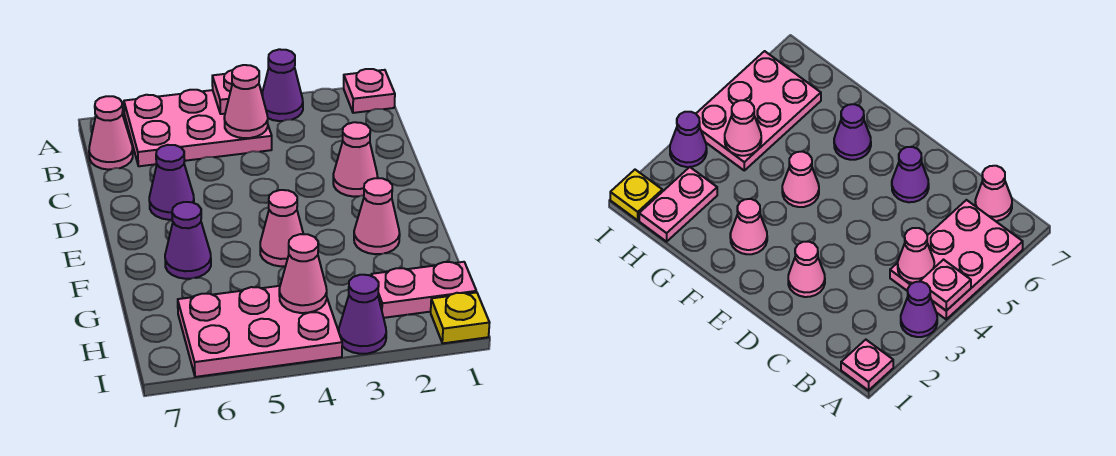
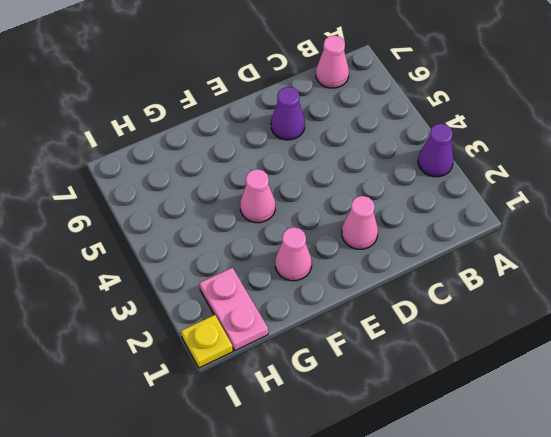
none -> pink plate A1 level 1
none -> pink plate A4:B6 level 1
none -> purple cone F6 level 1

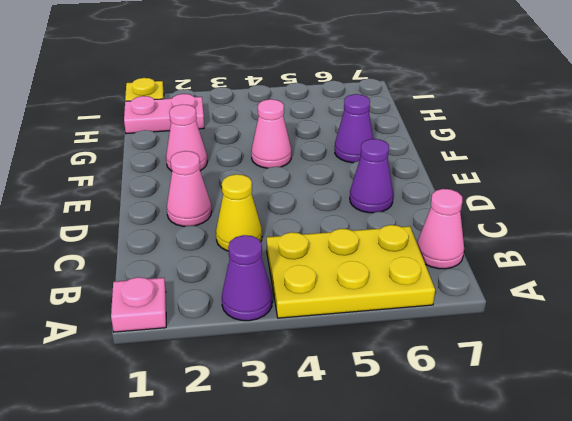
yellow plate A4:B6 level 1 -> pink plate A4:B6 level 1
yellow cone C3 level 1 -> none
none -> pink plate H4:I6 level 1
none -> purple cone I3 level 1
none -> pink plate A4 level 2

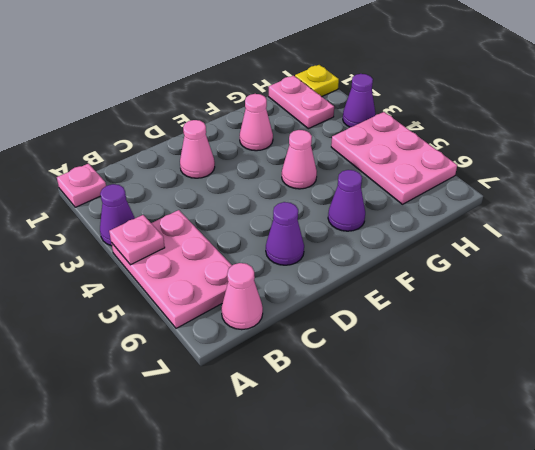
none -> pink cone B4 level 2
none -> pink cone H4 level 2

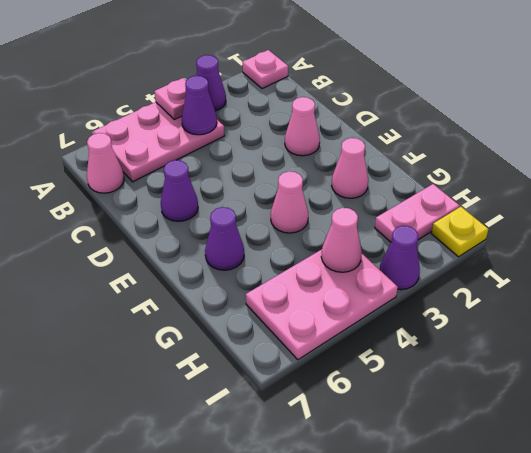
purple cone B4 level 2 -> pink cone B4 level 2

